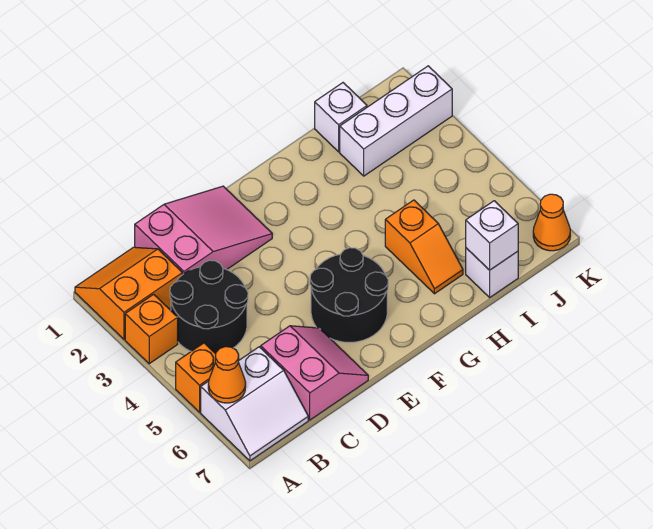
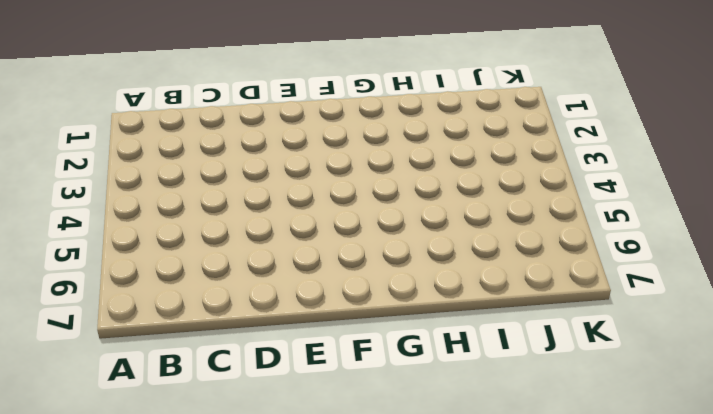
none -> orange slope A1:B2 level 1 top 2
none -> orange brick A3 level 1
none -> orange brick A5 level 1

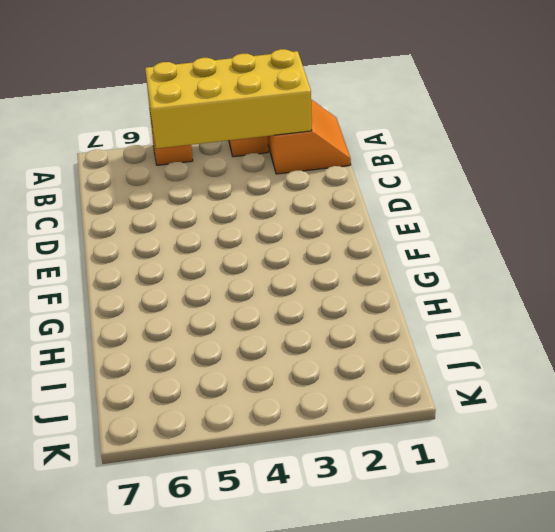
yellow brick A2:B5 level 2 -> none
none -> white slope A6:B7 level 1 top 6
none -> black round brick B3:C4 level 1
none -> pink slope C1:E2 level 1 top C

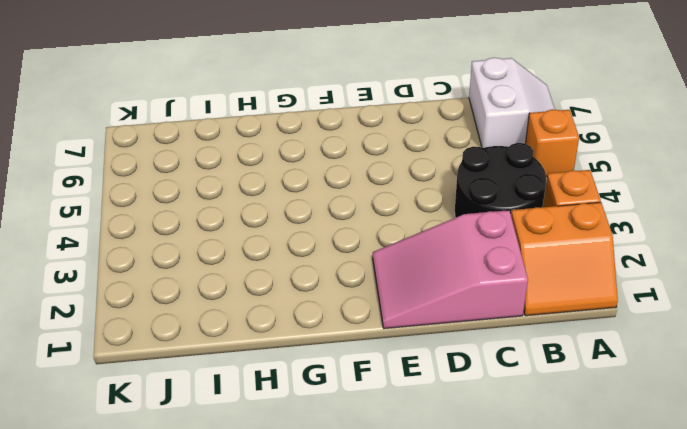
white slope A6:B7 level 1 top B -> white slope A6:B7 level 1 top 6
none -> pink slope C6:D7 level 1 top C
none -> black round brick E5:F6 level 1
none -> orange slope H5:H6 level 1 top 5

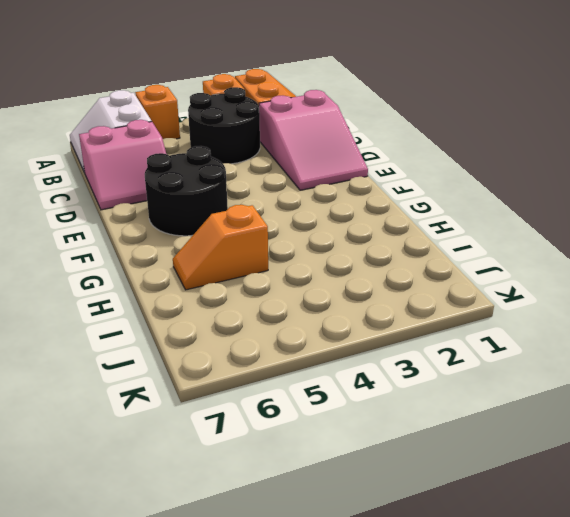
none -> white brick I1 level 1
none -> white brick I2:K2 level 1
none -> white brick I7 level 1

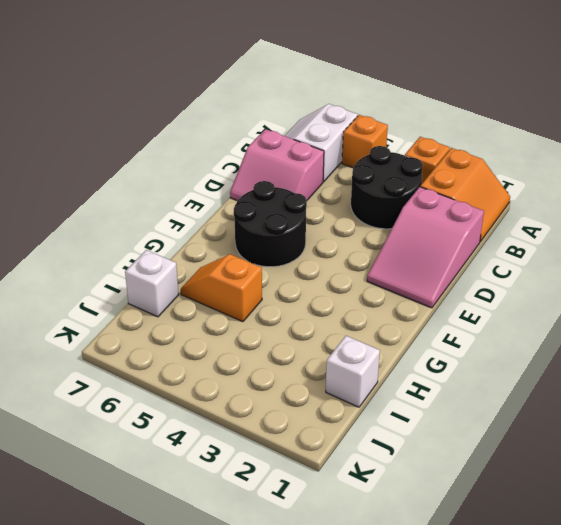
none -> white brick I2:K2 level 1
none -> orange cone K7 level 1
none -> orange cone A6 level 2

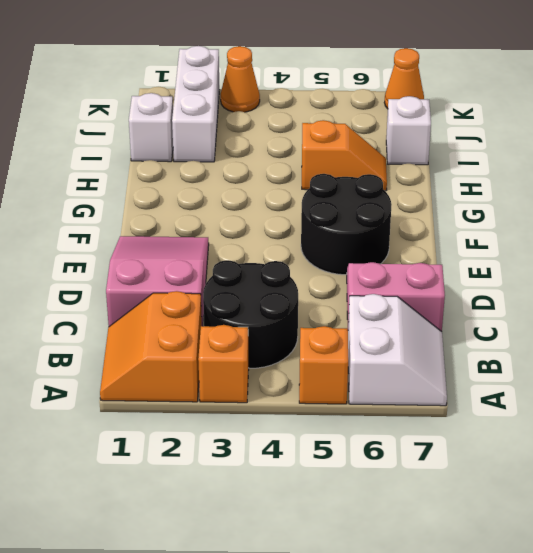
orange cone K3 level 1 -> orange cone A6 level 2
none -> white brick I7 level 2

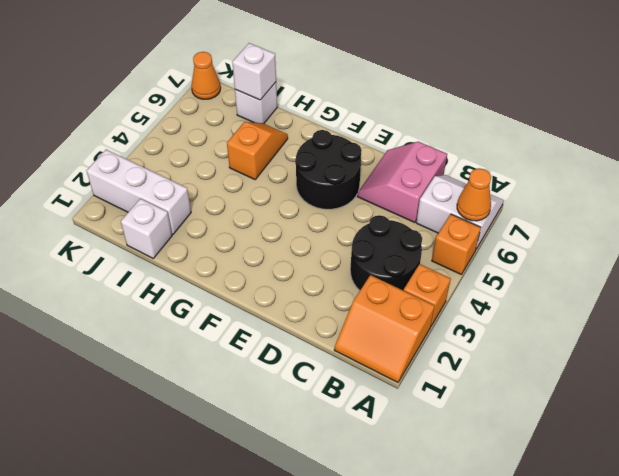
none -> pink slope C1:E2 level 1 top C

